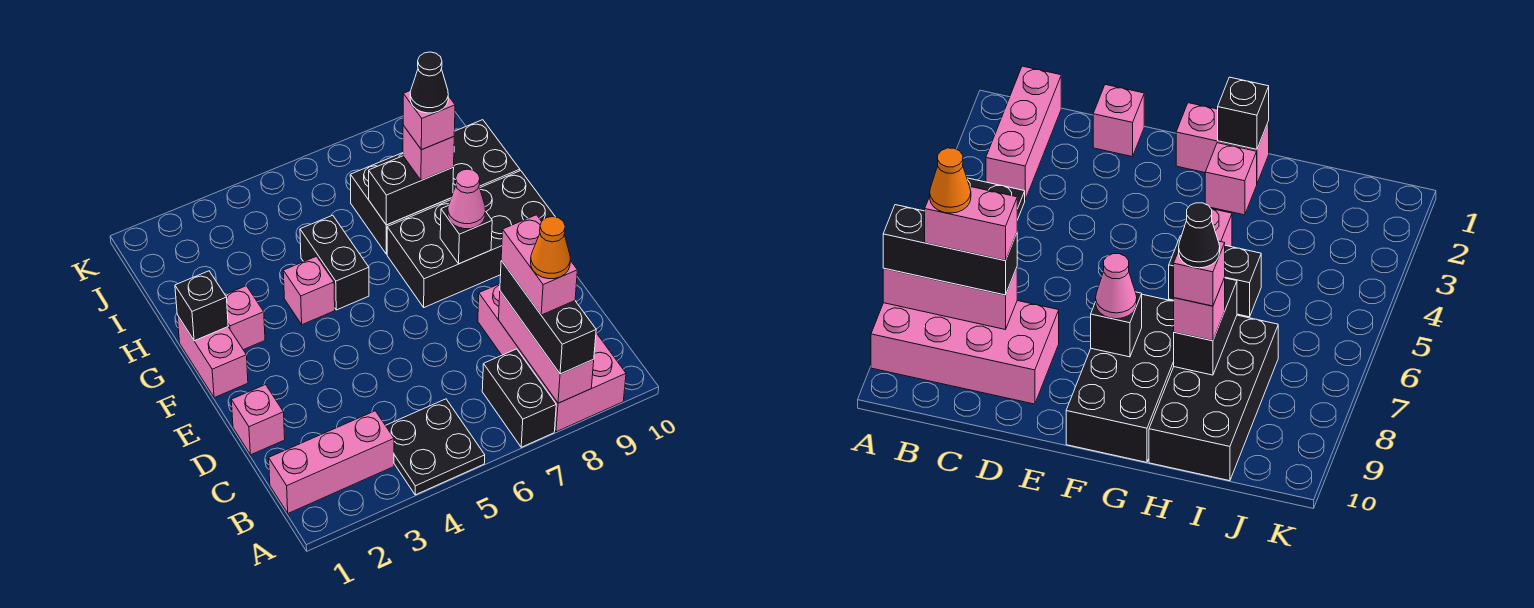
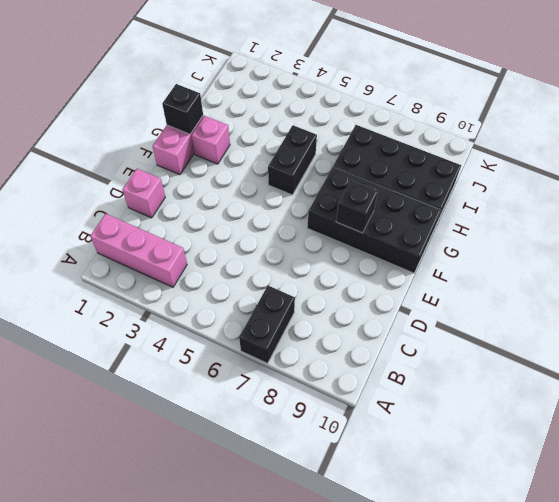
none -> black plate A4:B5 level 1
none -> pink brick A8:D9 level 1
none -> pink brick G4 level 1

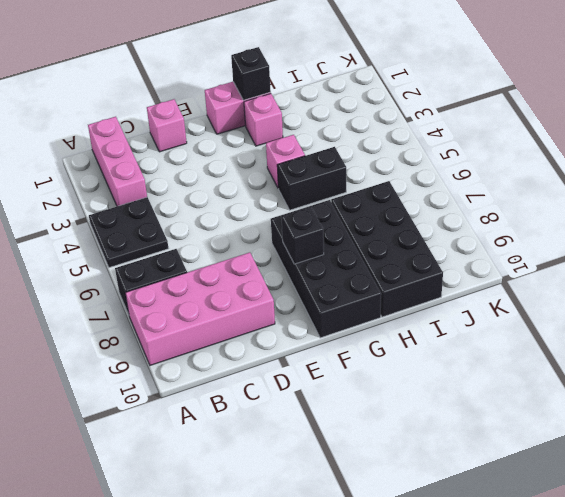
none -> pink brick A8:C8 level 2
none -> black brick H7:H8 level 2
none -> black brick A8:C8 level 3

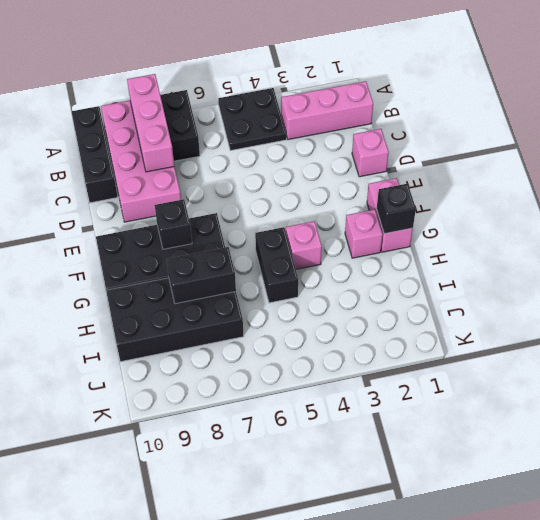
black brick A10:C10 level 1 -> black brick A8:C8 level 3
none -> pink cone F8 level 3
none -> pink brick H8 level 3
none -> pink brick B8:C8 level 4

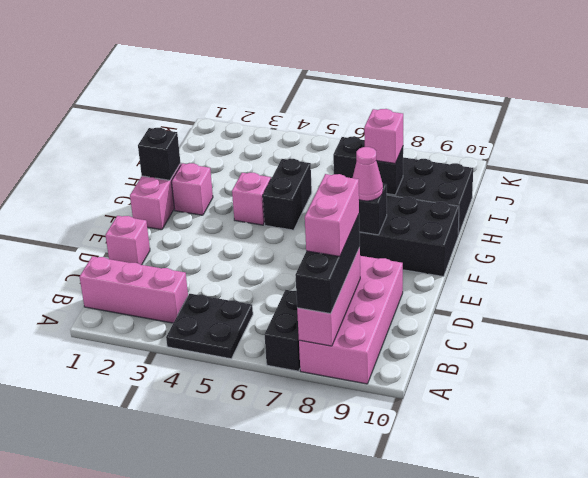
none -> pink brick H8 level 4
none -> orange cone B8 level 5
none -> black cone H8 level 5

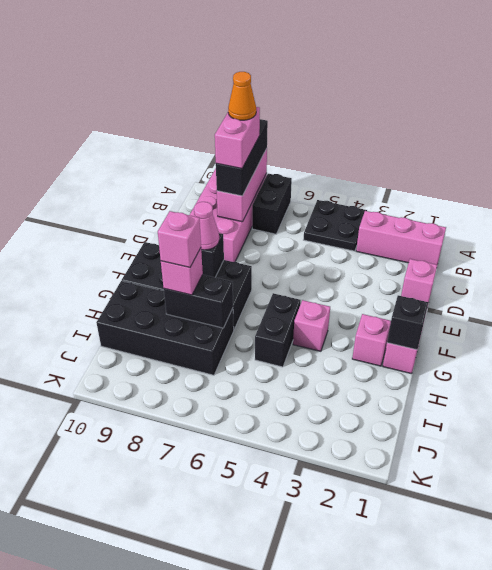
none -> black cone H8 level 5

